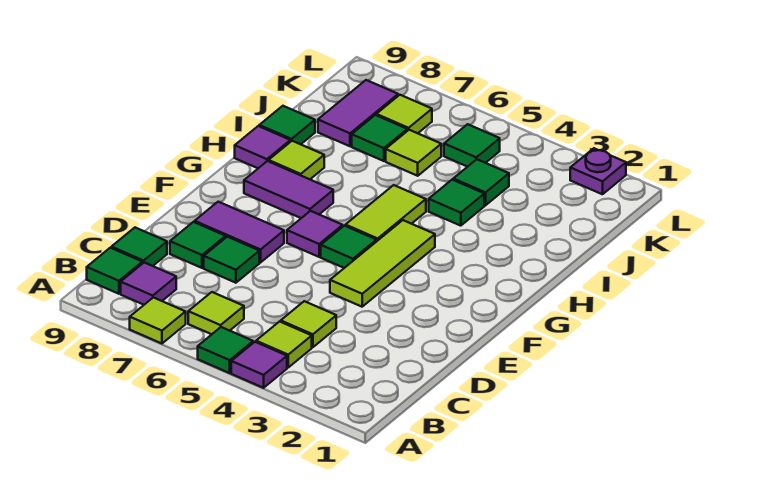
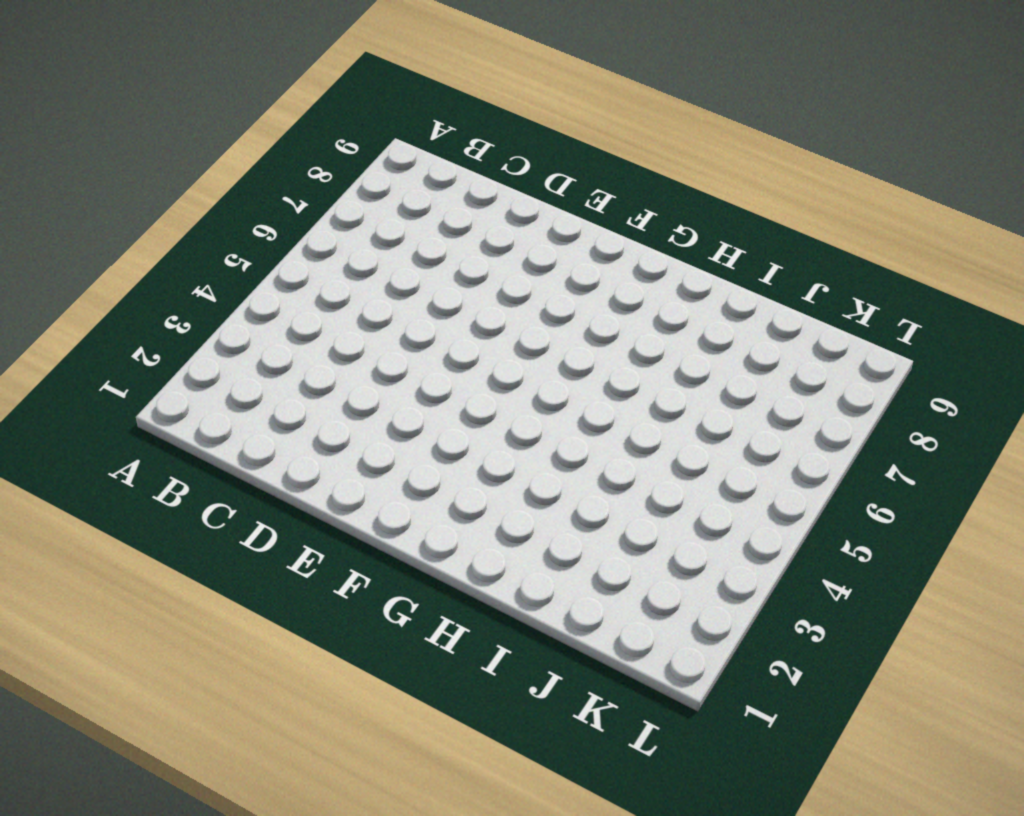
none -> purple tile A4 level 1
none -> green tile A5 level 1
none -> lime tile A7 level 1

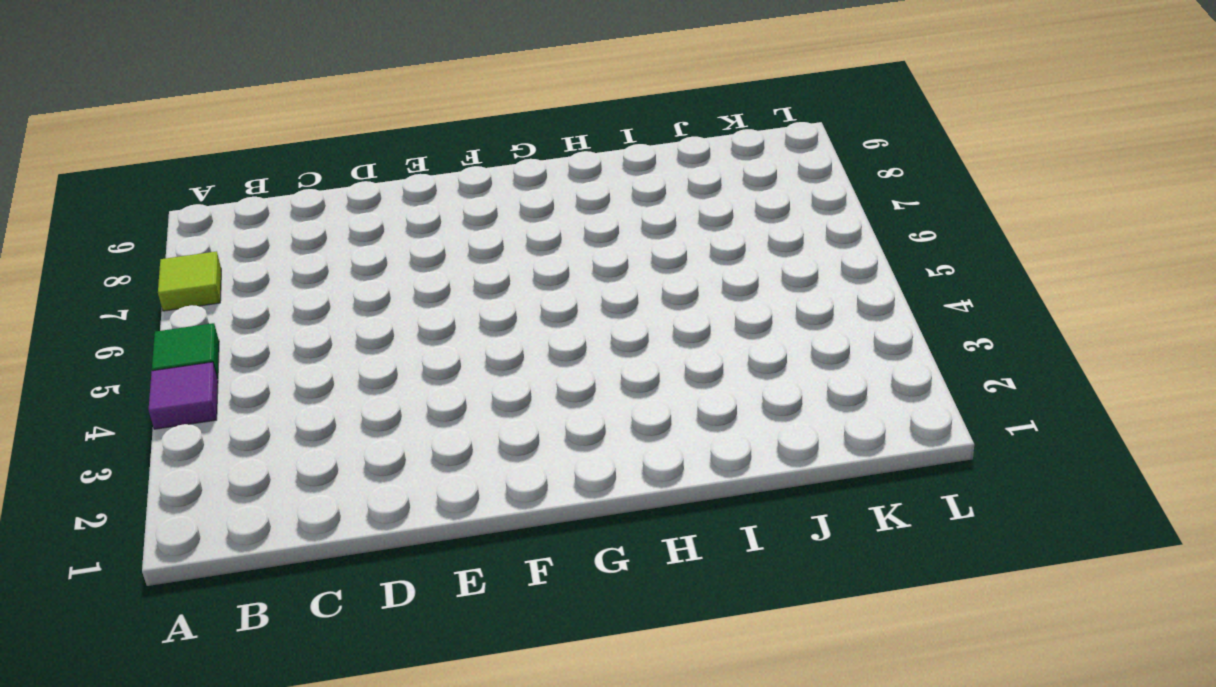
none -> lime tile B4 level 1
none -> lime tile B6 level 1
none -> purple tile B8 level 1

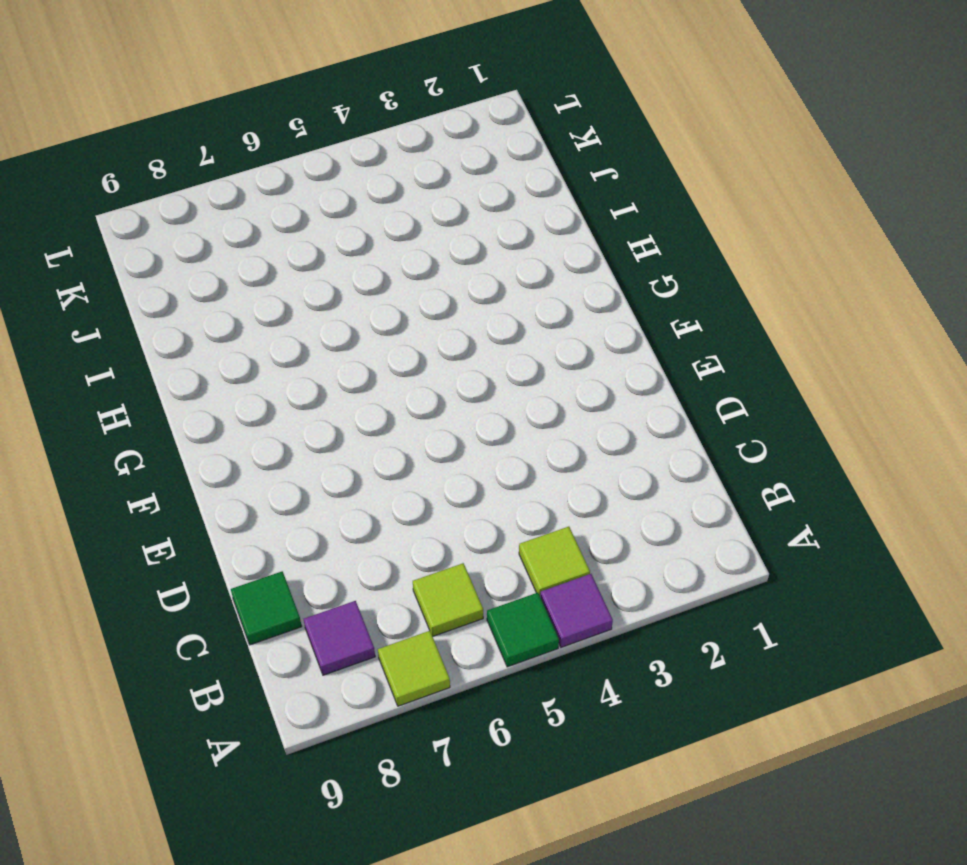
none -> green tile B9 level 1
none -> lime tile C4 level 1
none -> green tile D7 level 1

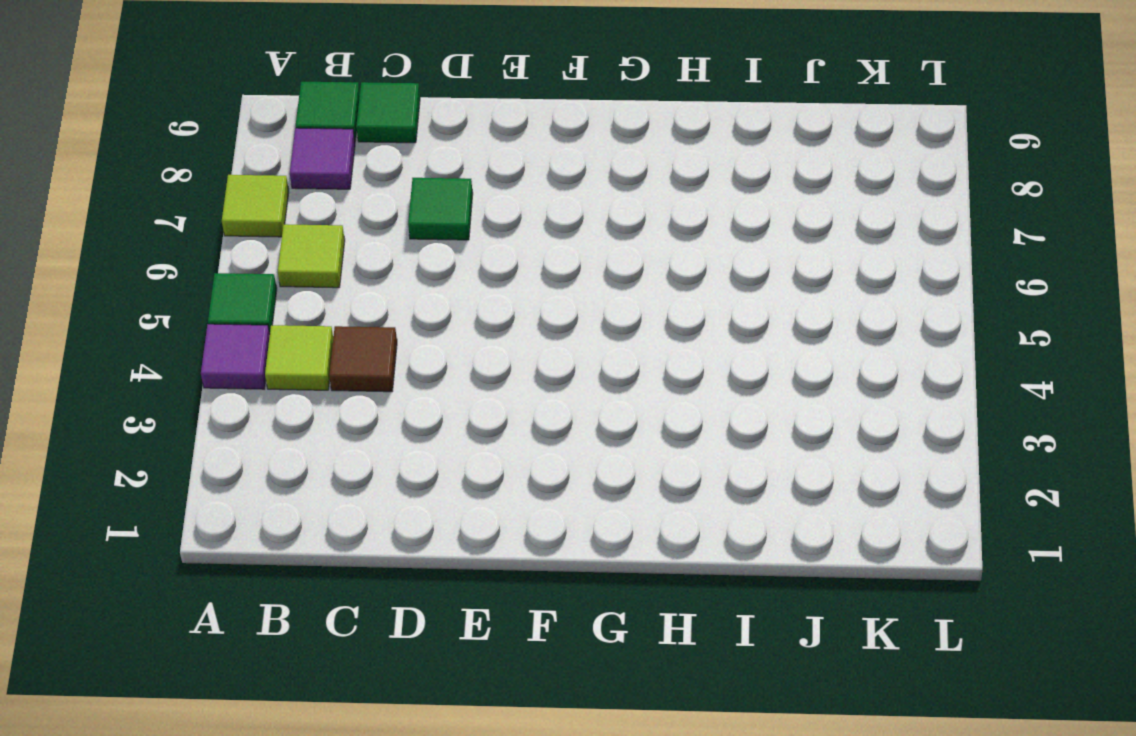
brown tile C4 level 1 -> lime tile C4 level 1
none -> green tile D8 level 1
none -> lime tile E4:G4 level 1
none -> purple tile E7:E8 level 1

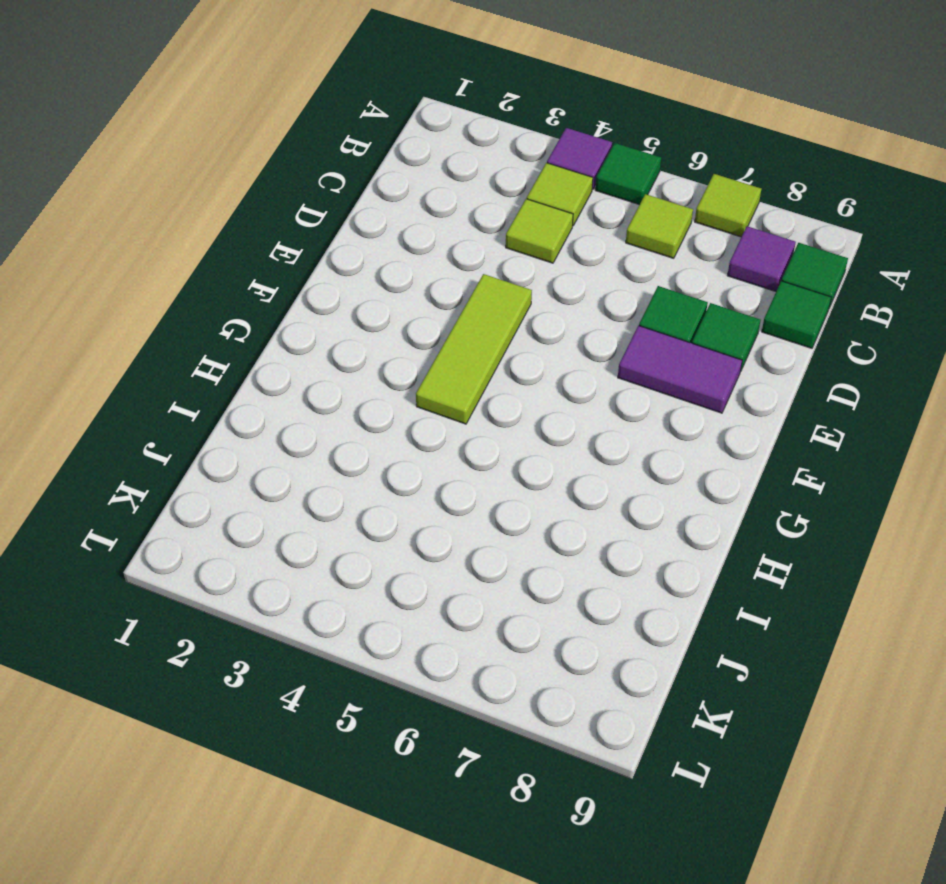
none -> green tile F5 level 1
none -> purple tile F6 level 1
none -> lime tile G5:H5 level 1

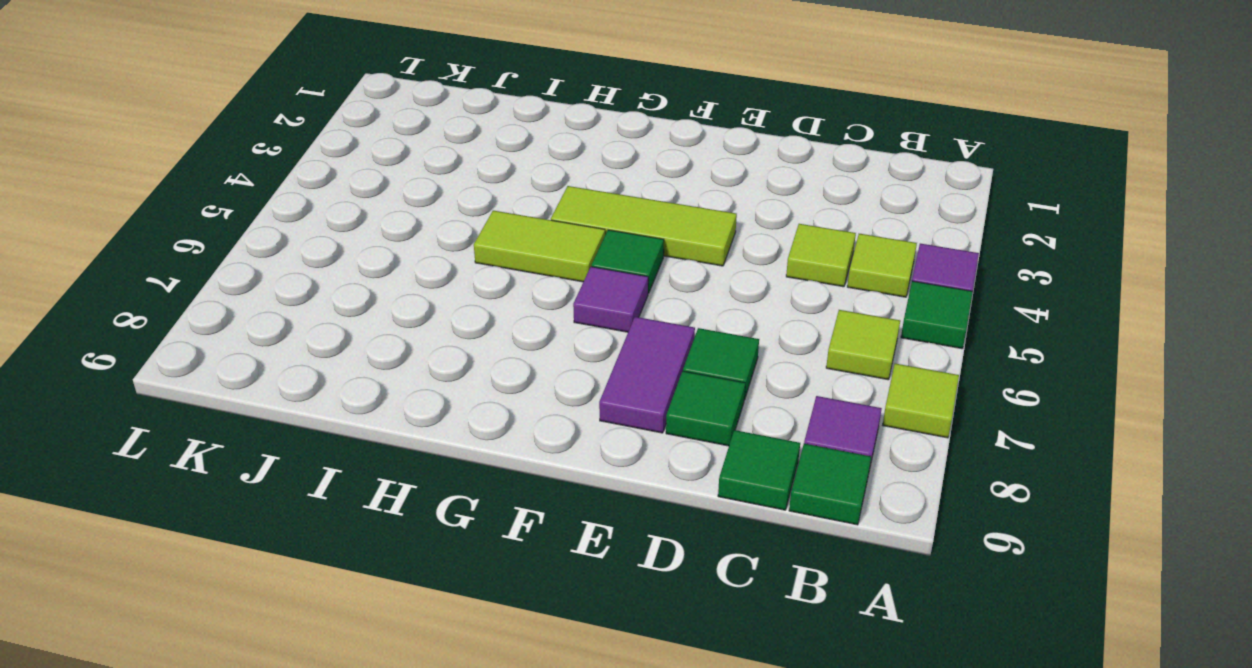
none -> purple tile G7:G8 level 1
none -> lime tile H8 level 1
none -> purple tile H9 level 1

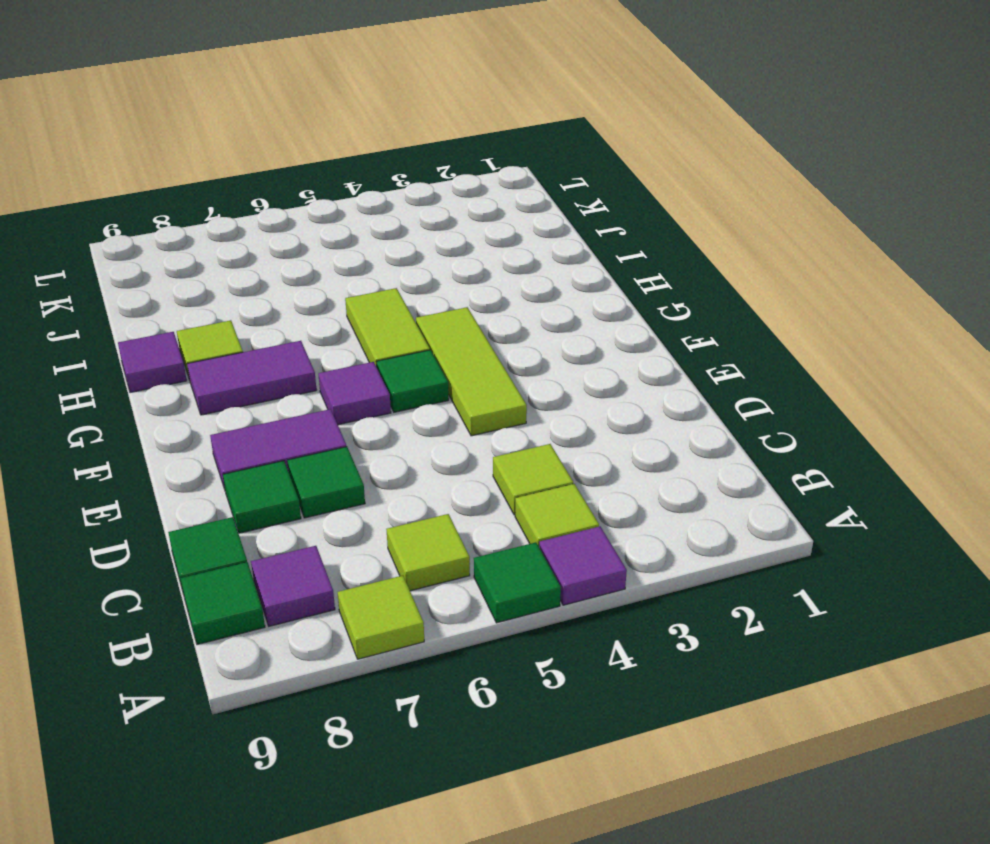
none -> green tile I4 level 1
none -> green tile I9 level 1
none -> green tile J4 level 1

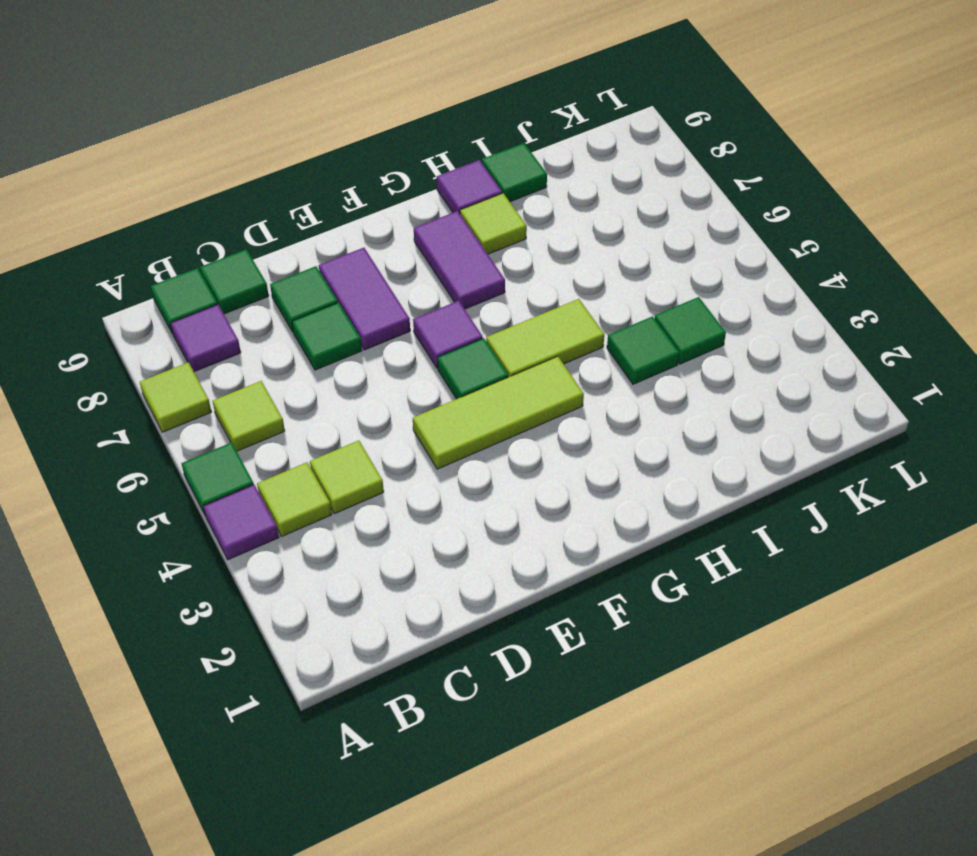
none -> lime tile J6 level 1
none -> green tile J7 level 1
none -> purple tile J8:K8 level 1

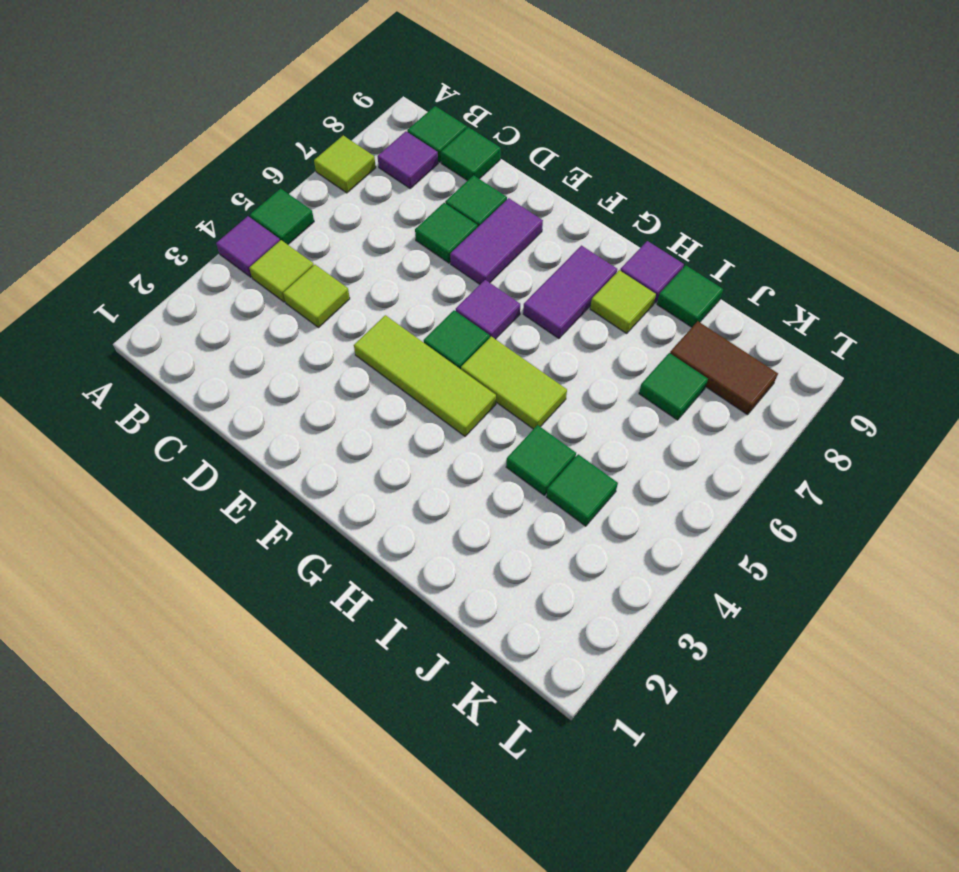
brown tile J8:K8 level 1 -> purple tile J8:K8 level 1
none -> lime tile B6 level 1
none -> lime tile J6 level 1
none -> green tile K5 level 1

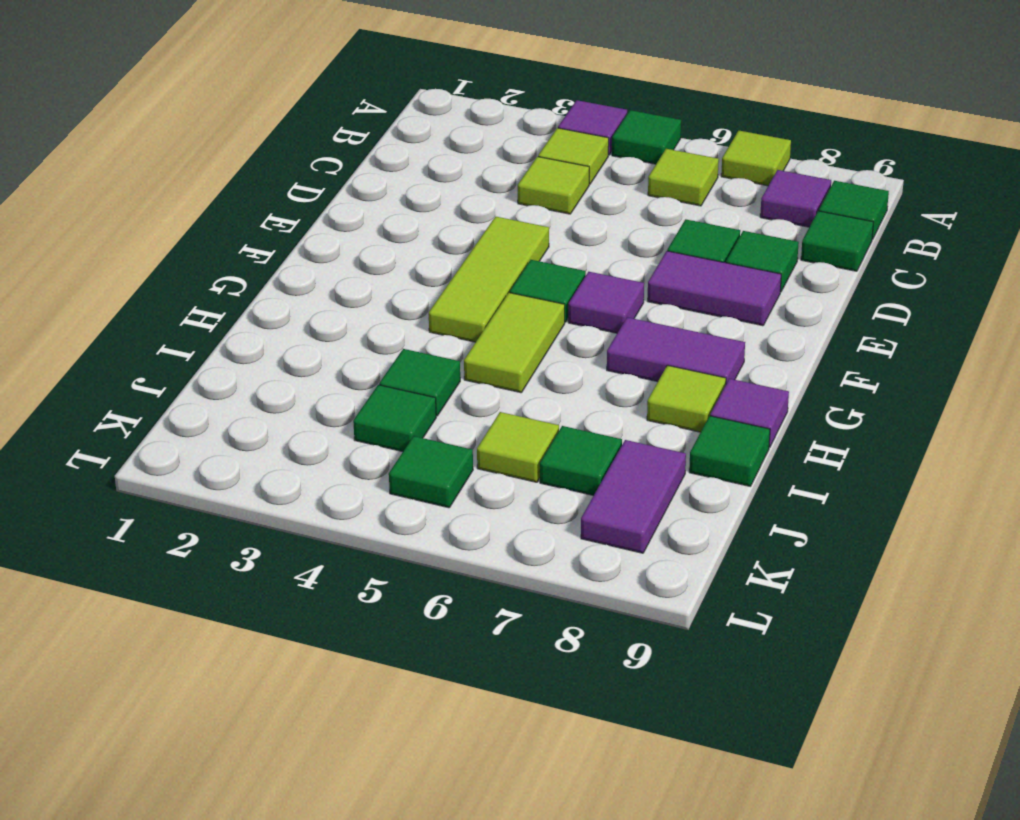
none -> lime tile K7 level 1
none -> purple plate L2 level 1

